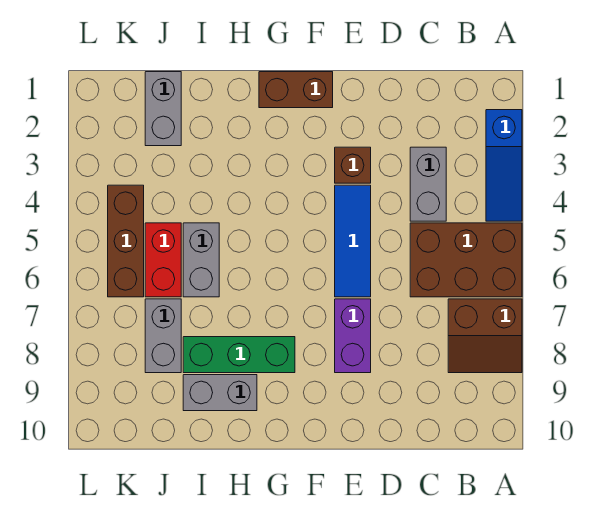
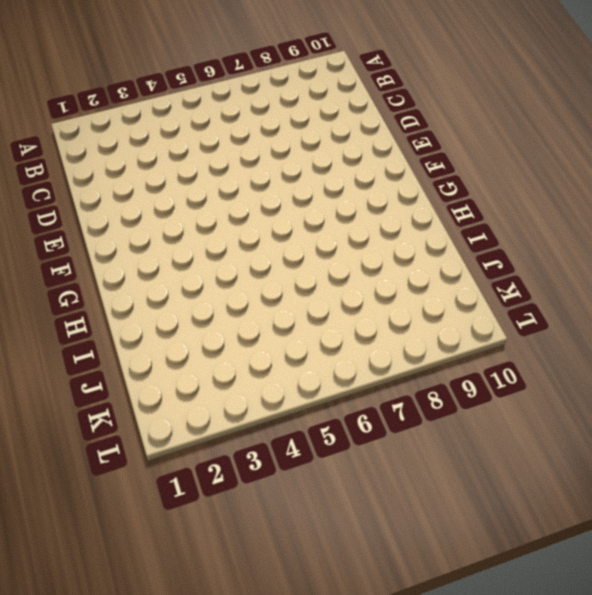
none -> blue slope A2:A4 level 1 top 2
none -> brown brick A5:C6 level 1
none -> brown slope A7:B8 level 1 top 7

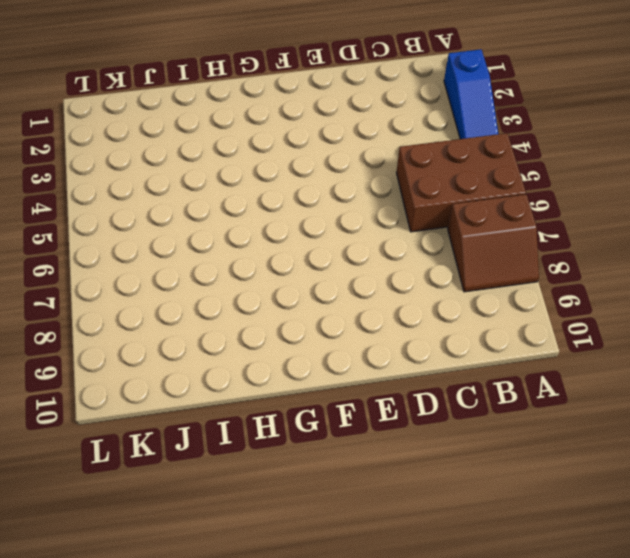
none -> grey brick C3:C4 level 1
none -> brown brick E3 level 1
none -> blue tile E4:E6 level 1

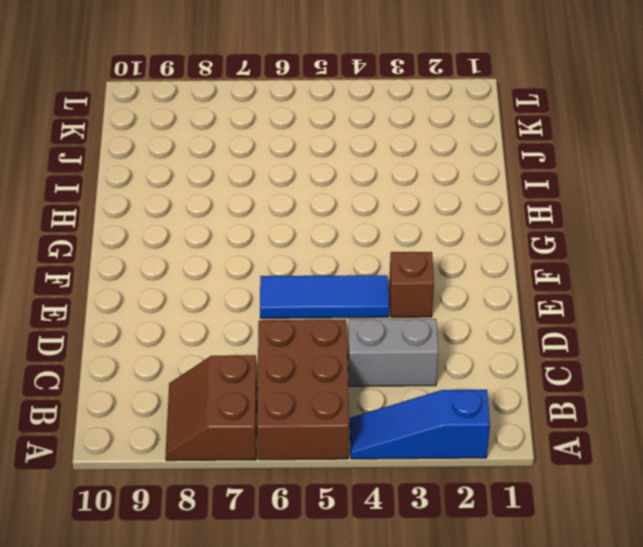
none -> purple brick E7:E8 level 1
none -> brown brick F1:G1 level 1
none -> green brick G8:I8 level 1

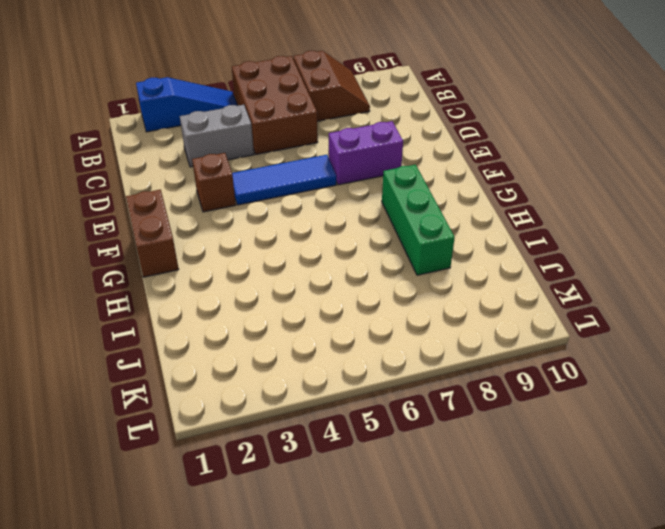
none -> grey brick H9:I9 level 1
none -> grey brick I5:I6 level 1
none -> grey brick J1:J2 level 1

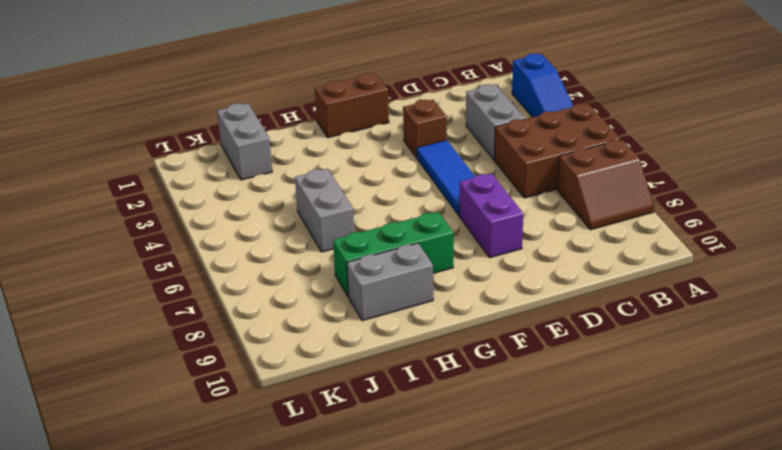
none -> red brick J5:J6 level 1
none -> grey brick J7:J8 level 1
none -> brown brick K4:K6 level 1

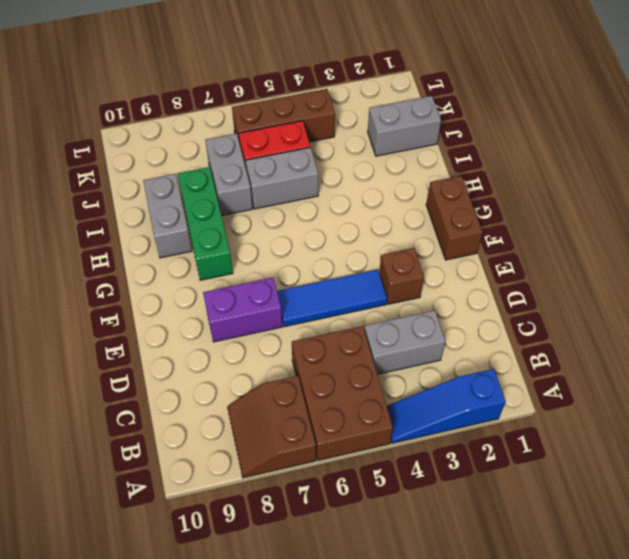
grey brick I7:J7 level 1 -> grey brick J7:J8 level 1

